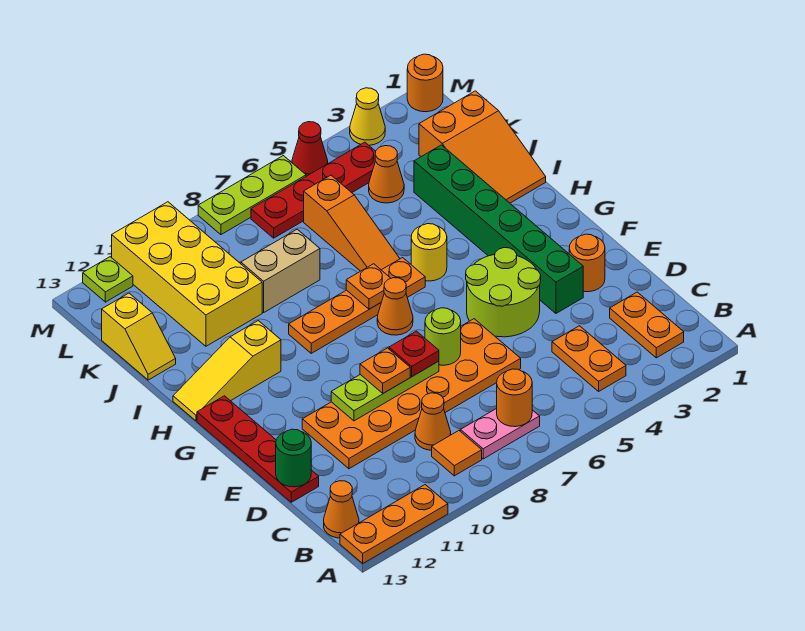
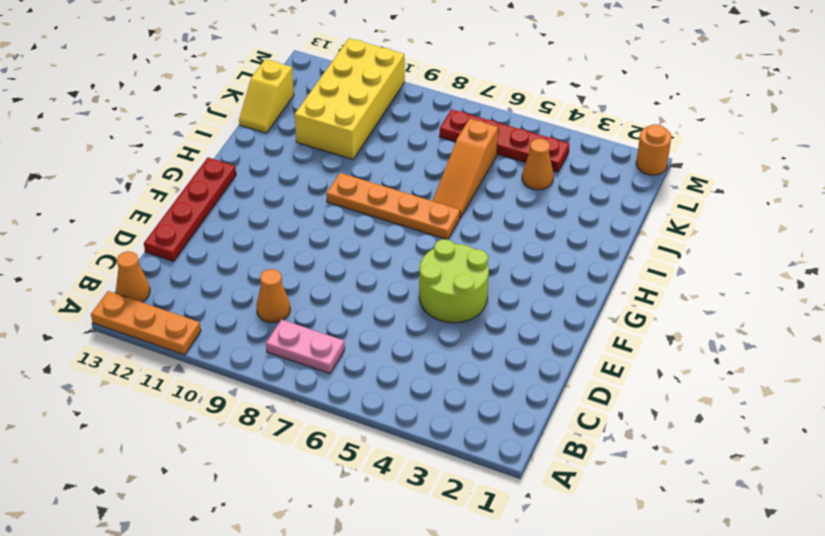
none -> orange plate B2:C2 level 1
none -> orange plate B4:C4 level 1
none -> orange tile B9 level 1
none -> orange plate D6:E11 level 1

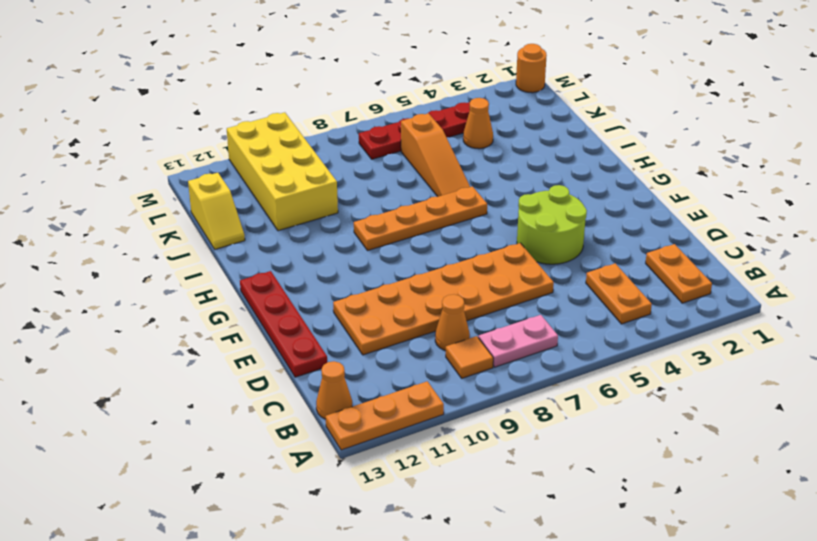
none -> orange round brick E2 level 1
none -> green brick E3:J3 level 1
none -> orange cone G7 level 1
none -> yellow round brick H5 level 1

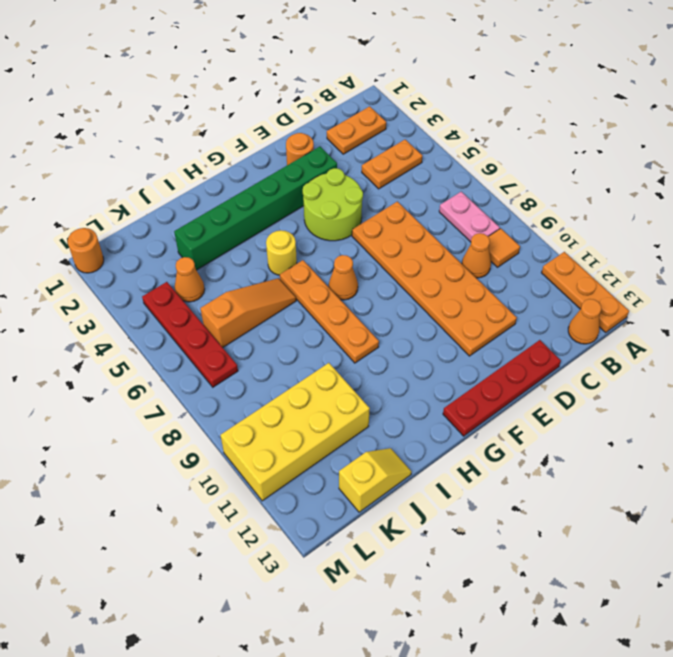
none -> yellow slope H11:H13 level 1 top 11
none -> orange slope I1:K2 level 1 top K
none -> tan brick J8:J9 level 1
none -> yellow cone M3 level 1

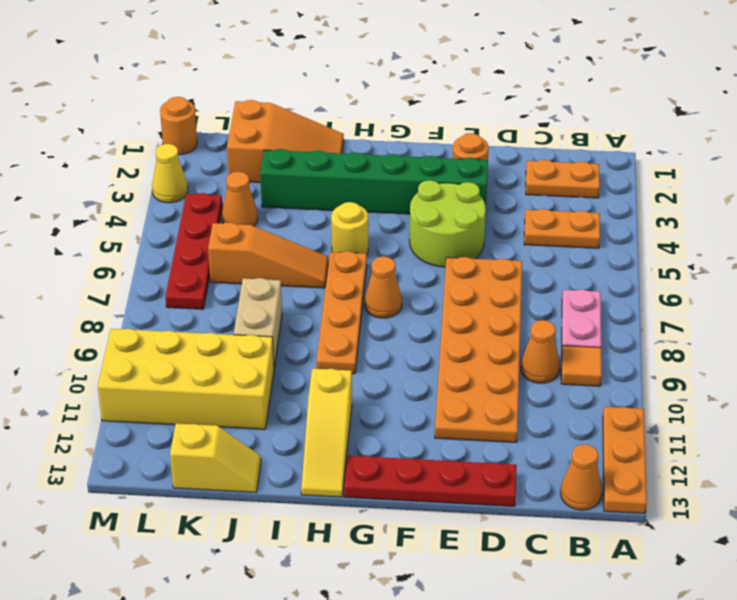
none -> red cone M5 level 1
none -> lime plate M6:M8 level 1
none -> lime plate M12 level 1
none -> orange round brick B7 level 2

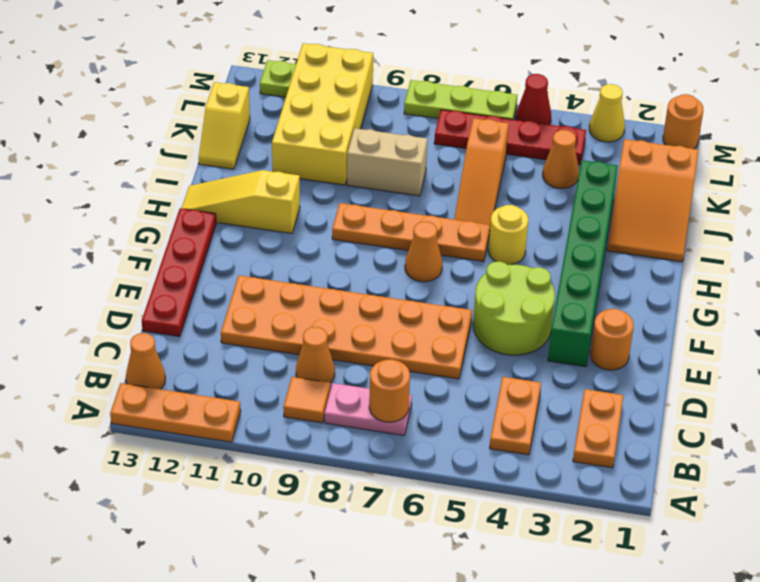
none -> green round brick D13 level 2
none -> lime round brick E7 level 2
none -> lime plate E8:E10 level 2
none -> orange plate H7 level 2

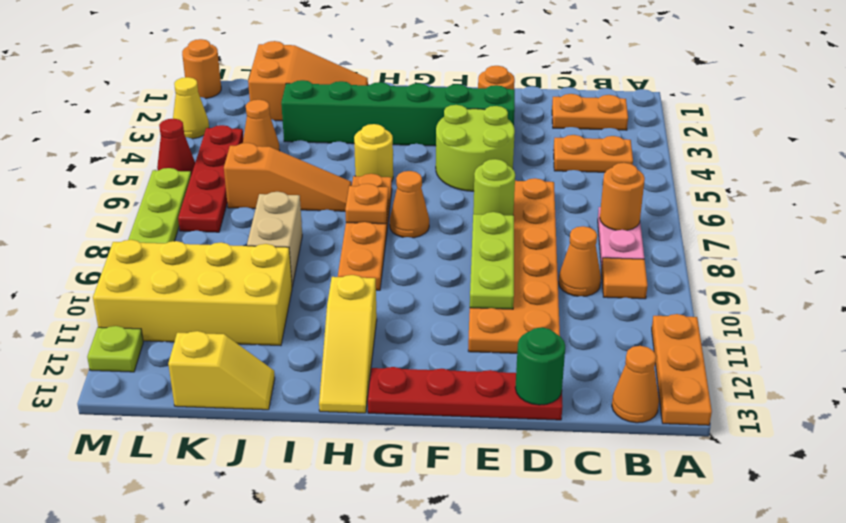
none -> red plate E8 level 3
none -> orange plate E9 level 3

